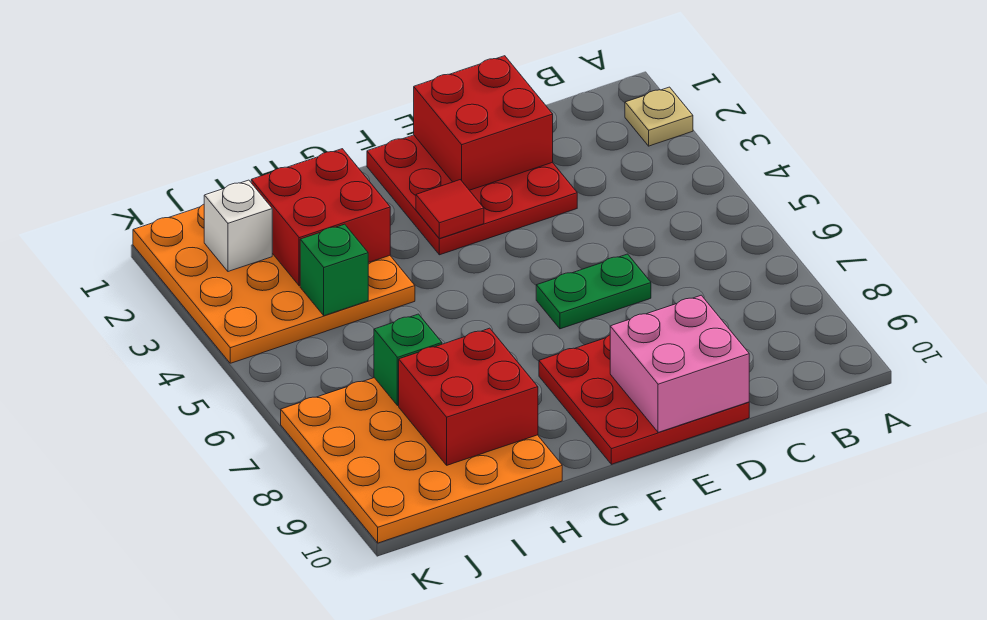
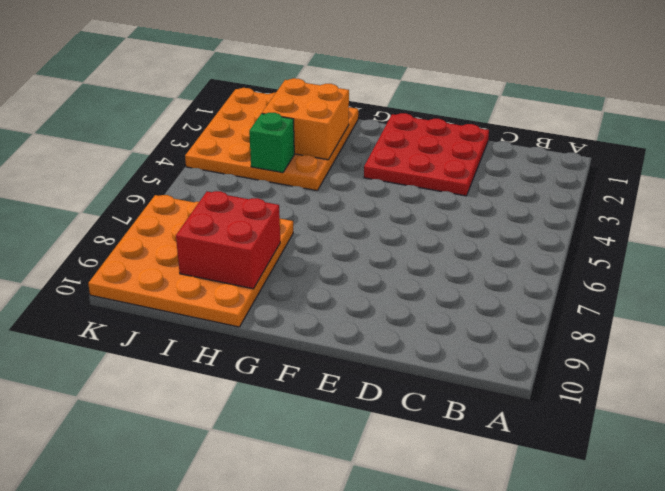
orange brick H2:I3 level 2 -> red brick H2:I3 level 2
none -> tan plate A2 level 1
none -> green plate D6:E6 level 1
none -> red plate D8:F10 level 1

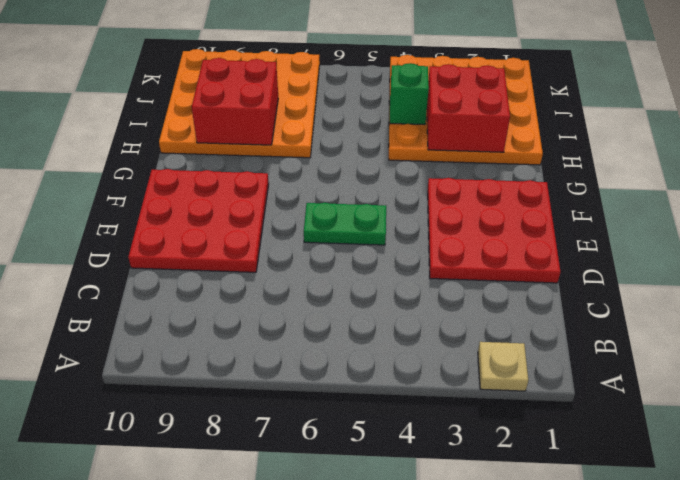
green plate E5:E6 level 1 -> green plate D6:E6 level 1
none -> red brick D1:E2 level 2
none -> pink brick D9:E10 level 2
none -> red tile F3 level 2

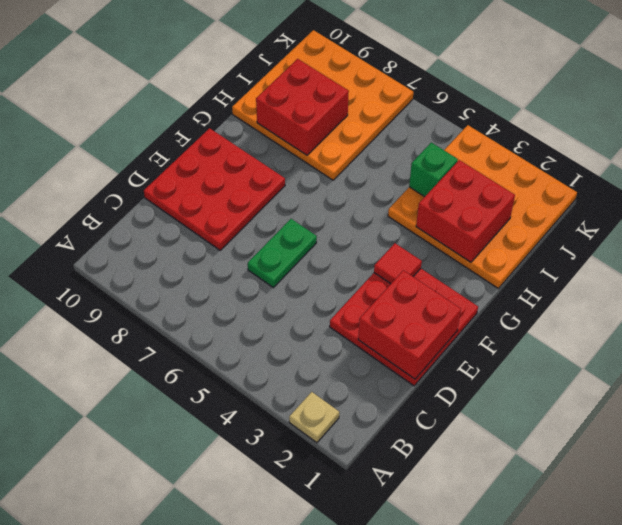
none -> pink brick D9:E10 level 2
none -> green brick I7 level 2
none -> white brick J2 level 2

